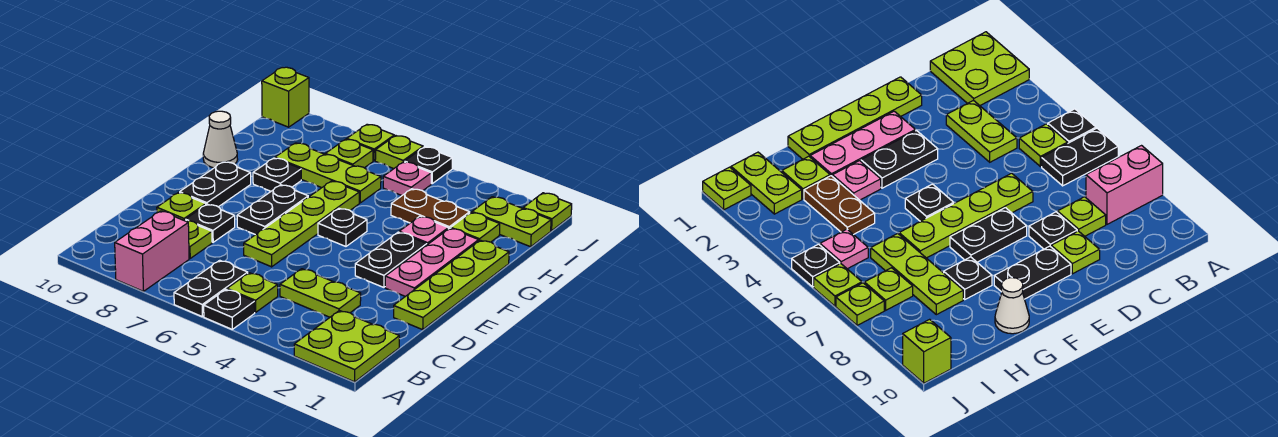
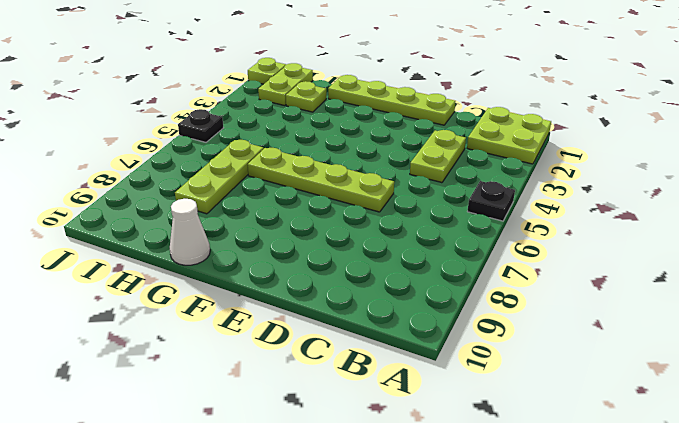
none -> black plate A6:B6 level 1
none -> pink brick A8:B8 level 1
none -> lime plate B5 level 1
none -> lime plate C8 level 1

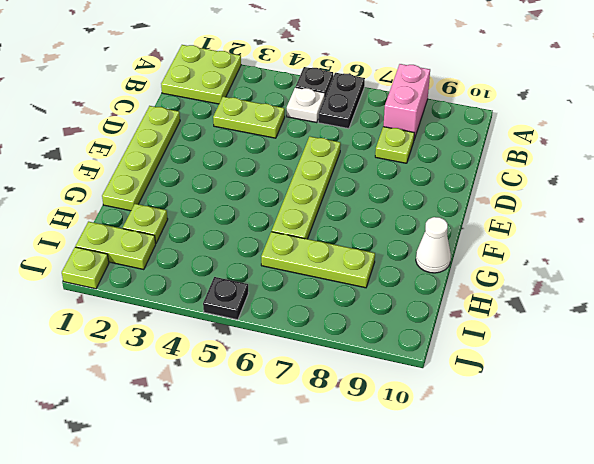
white plate B5 level 1 -> lime plate B5 level 1
none -> black plate D8 level 1
none -> lime plate D9 level 1
none -> pink plate E2:G2 level 1
none -> black plate E3:F3 level 1

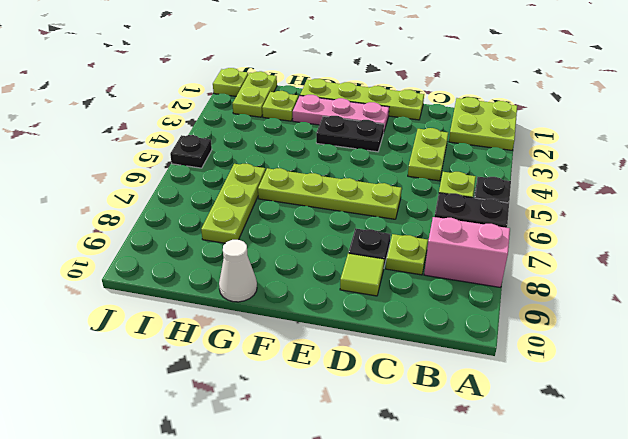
lime tile D9 level 1 -> lime plate D9 level 1
none -> black plate E7:F7 level 1
none -> black plate E9:F9 level 1
none -> black plate F5 level 1
none -> pink plate G3 level 1

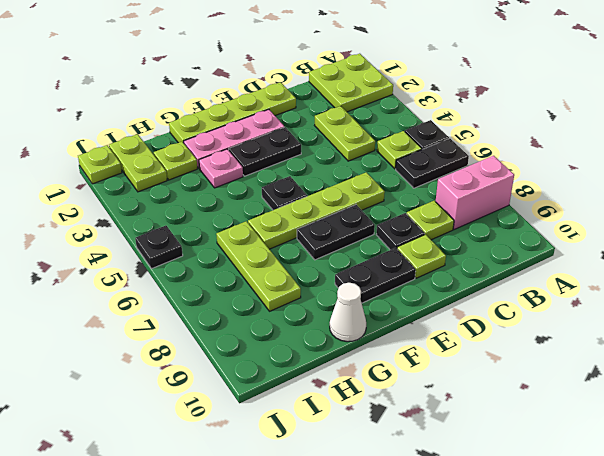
none -> black plate G8 level 1
none -> brown plate H3:H4 level 1
none -> pink plate I5 level 1
none -> lime plate I7 level 1

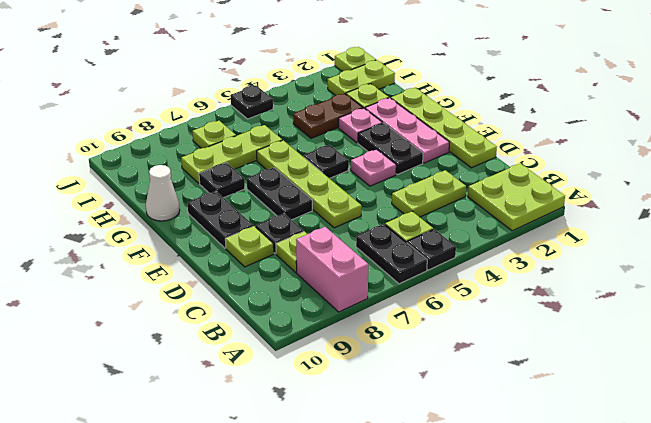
pink plate E4 level 1 -> pink plate I5 level 1
none -> lime plate J6 level 1
none -> lime plate J7 level 1
none -> lime brick J10 level 1

